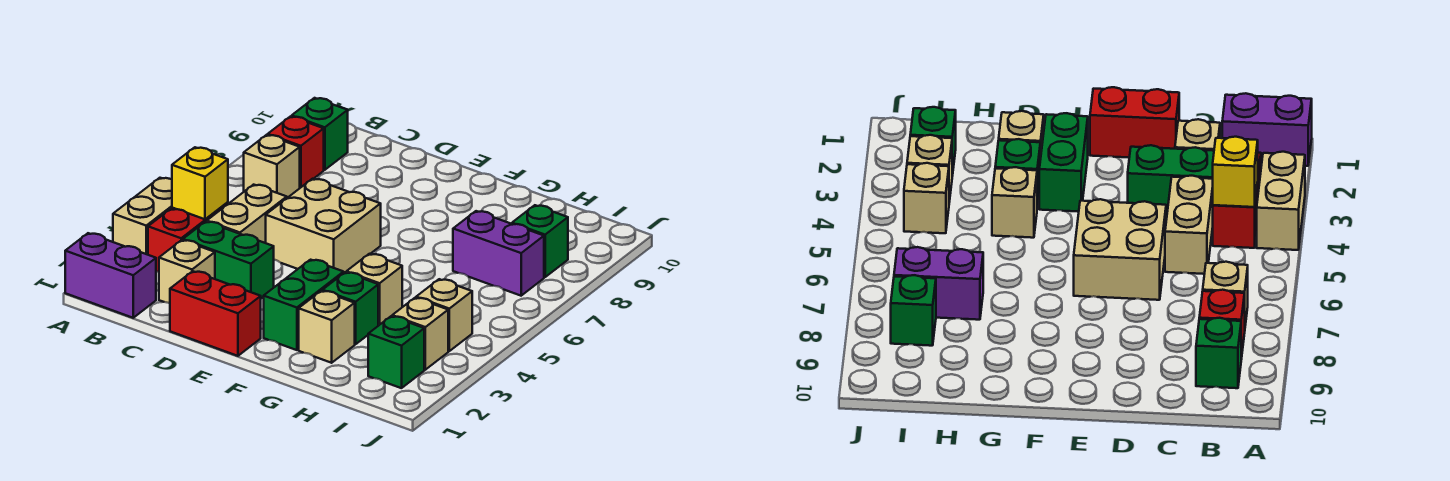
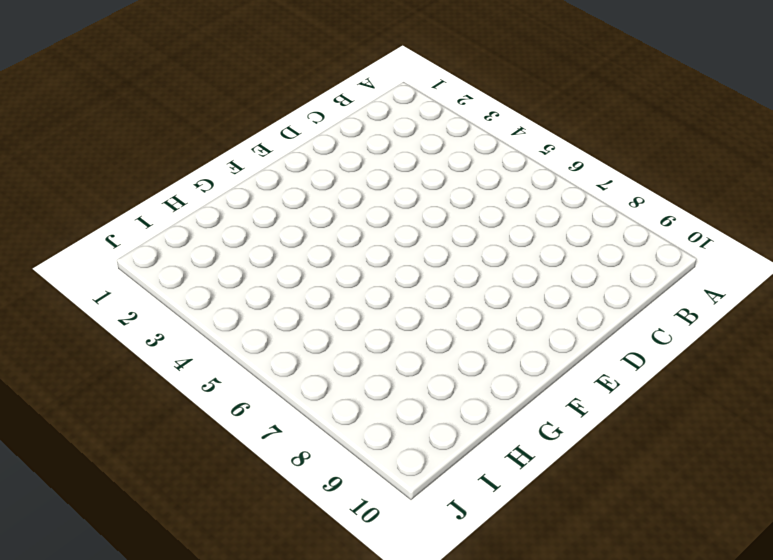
none -> purple brick A1:B1 level 1
none -> tan brick A3:A4 level 1
none -> red brick B3:B4 level 1

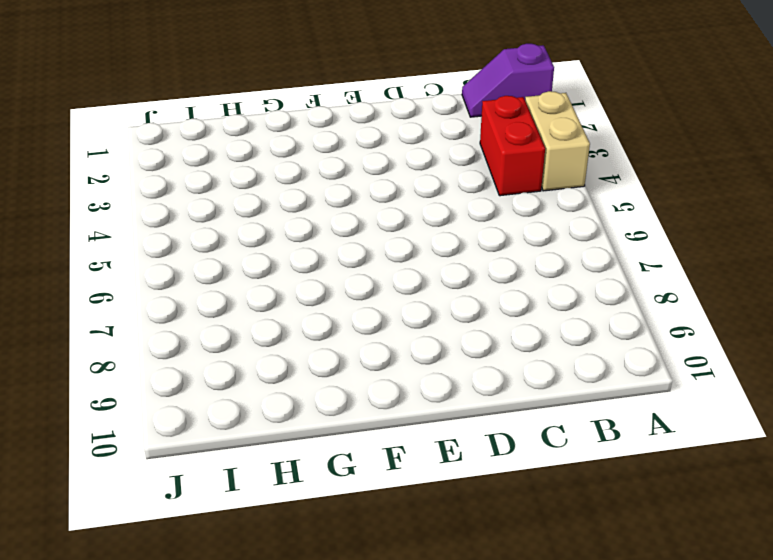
purple slope A1:B1 level 1 top A -> purple brick A1:B1 level 1
none -> tan brick B7 level 1
none -> red brick B8 level 1
none -> green brick B9 level 1

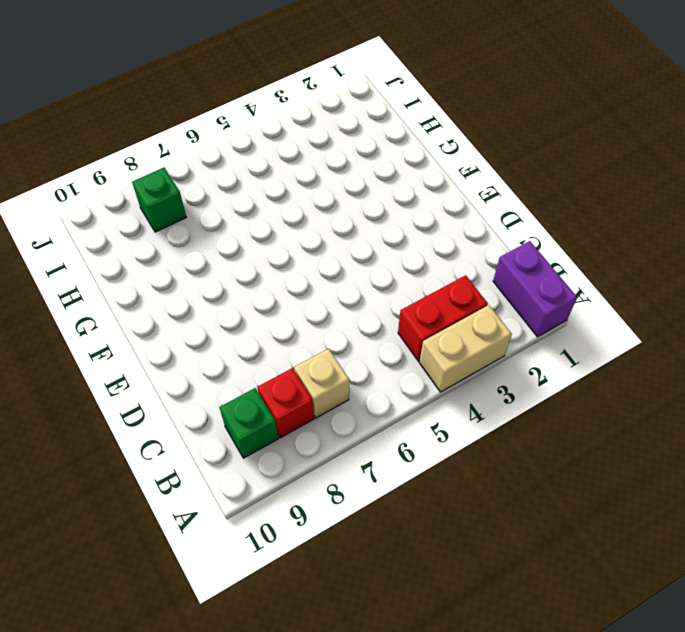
none -> tan brick C2 level 1
none -> green brick C3:D3 level 1
none -> tan brick C4:C5 level 1

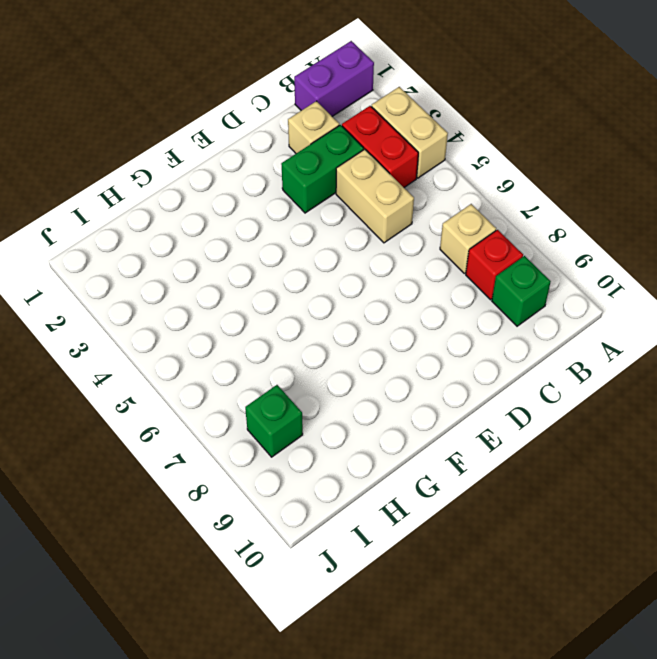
none -> red brick D1:E1 level 1
none -> tan brick D5:E6 level 1
none -> green brick F2:F3 level 1

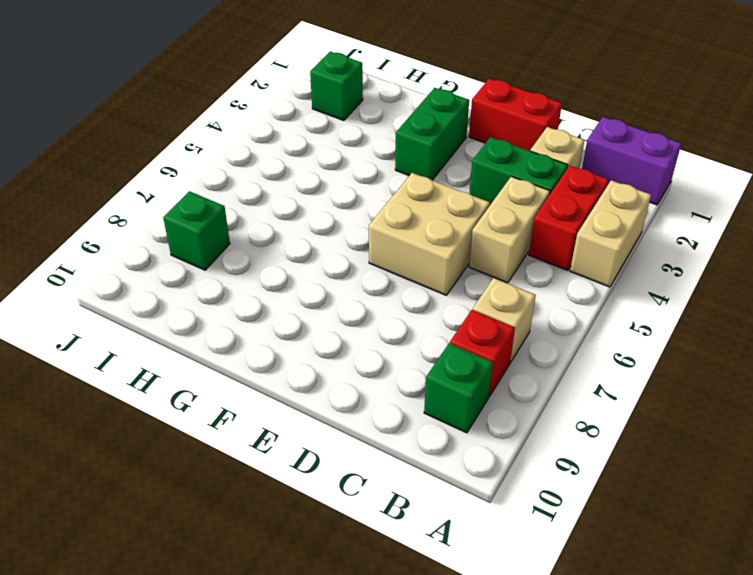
none -> tan brick G2 level 1
none -> green brick G3 level 1
none -> tan brick G4 level 1

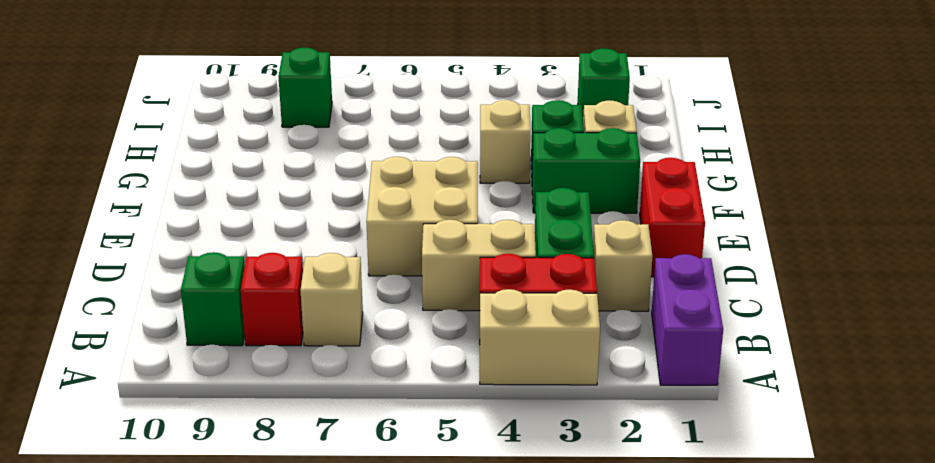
none -> purple brick H7:I7 level 1
none -> tan brick I3 level 1
none -> tan brick I4 level 1

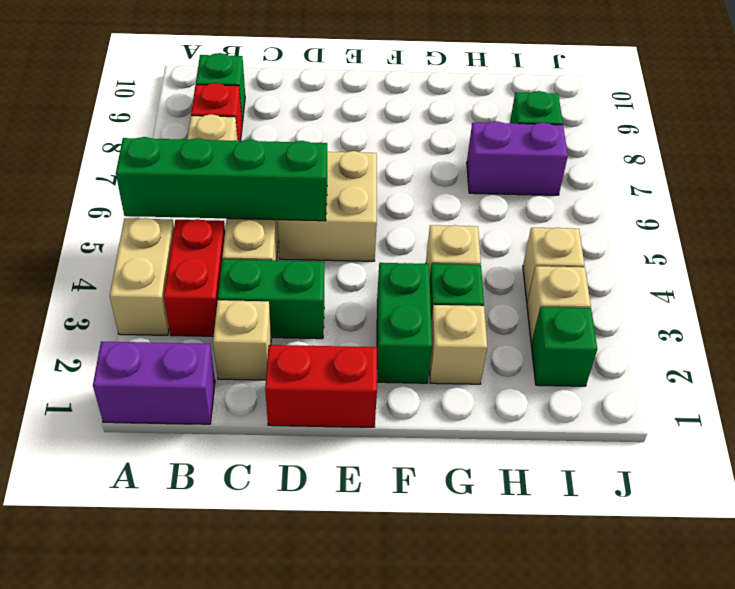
green brick A5:D5 level 2 -> none
none -> yellow brick B4 level 2

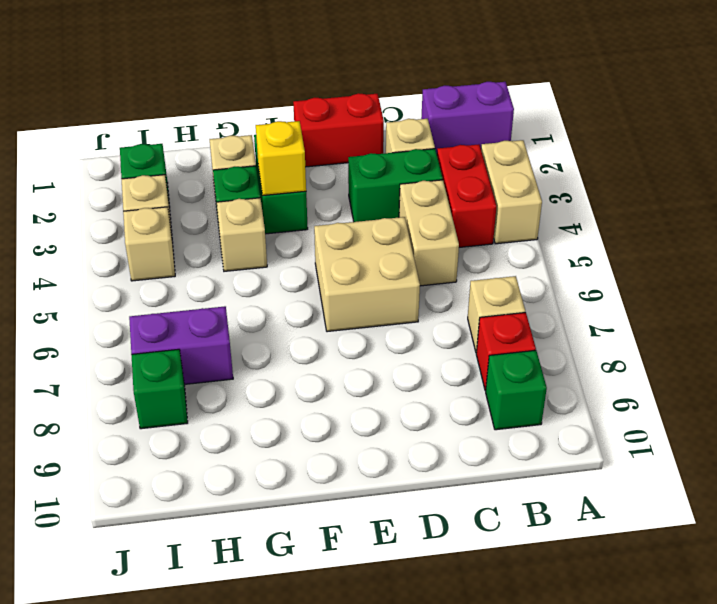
yellow brick F3 level 2 -> yellow brick B4 level 2

